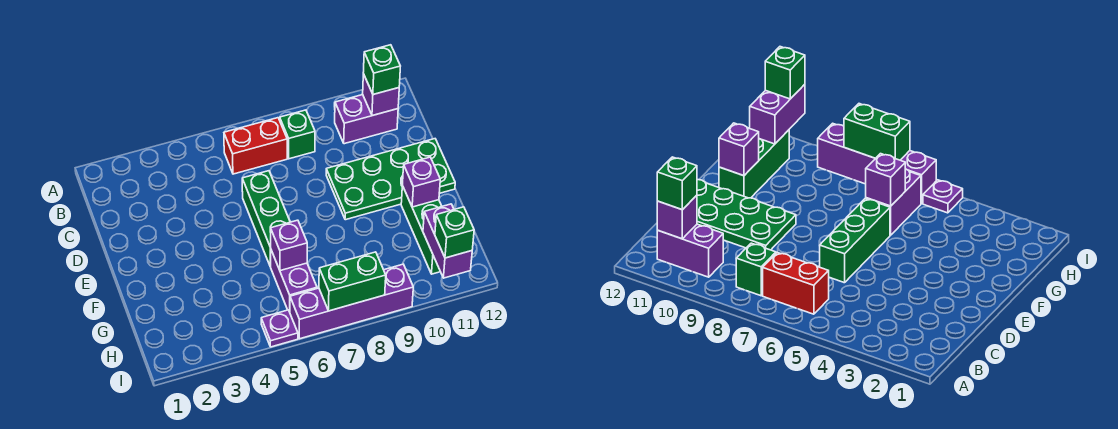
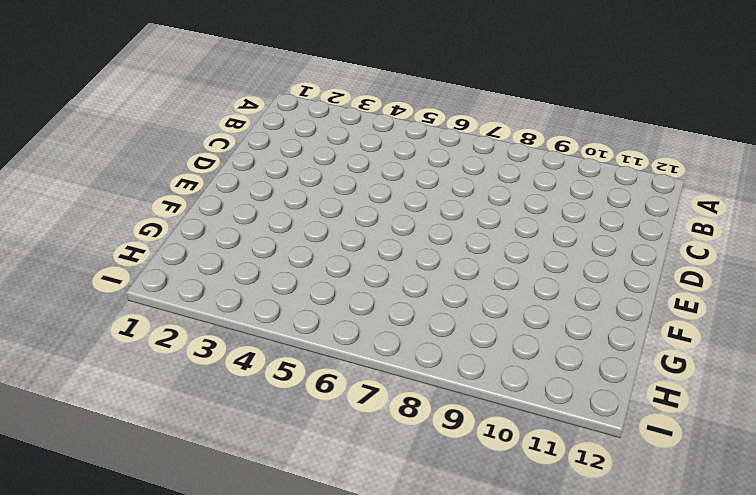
none -> red brick B6:B7 level 1
none -> green brick B8 level 1
none -> purple brick B10:B11 level 1

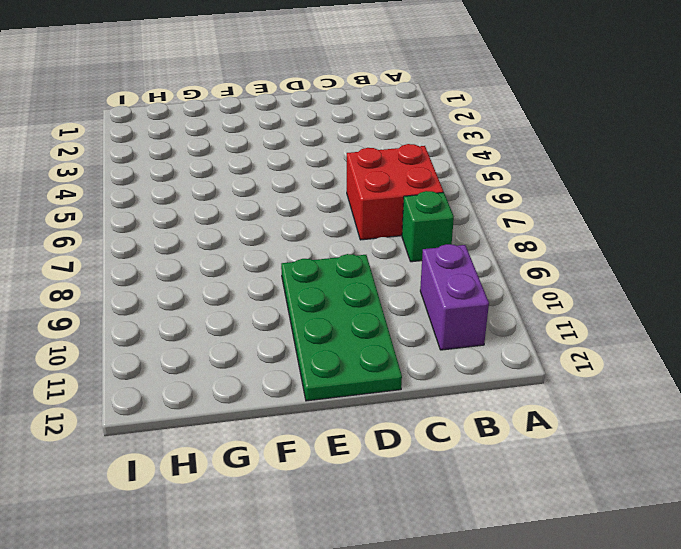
red brick B6:C7 level 1 -> red brick B6:B7 level 1
none -> green brick D6:F6 level 1
none -> green brick F11:H11 level 1
none -> purple brick G6:H6 level 1

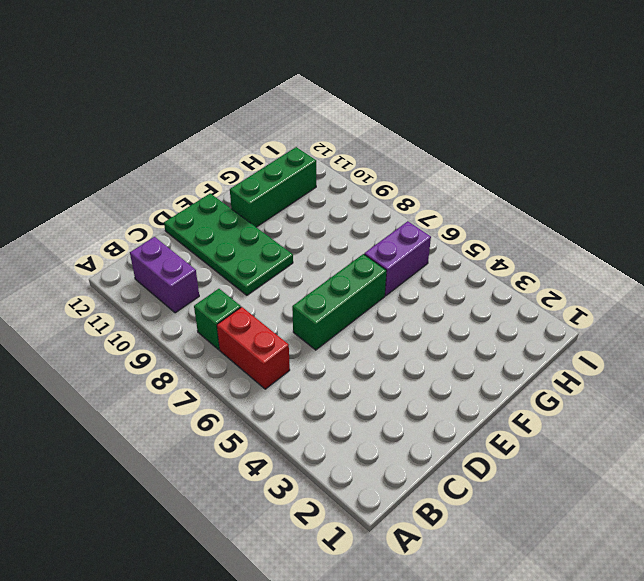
none -> purple plate I5 level 1
none -> purple brick I6:I9 level 1
none -> purple brick B11 level 2

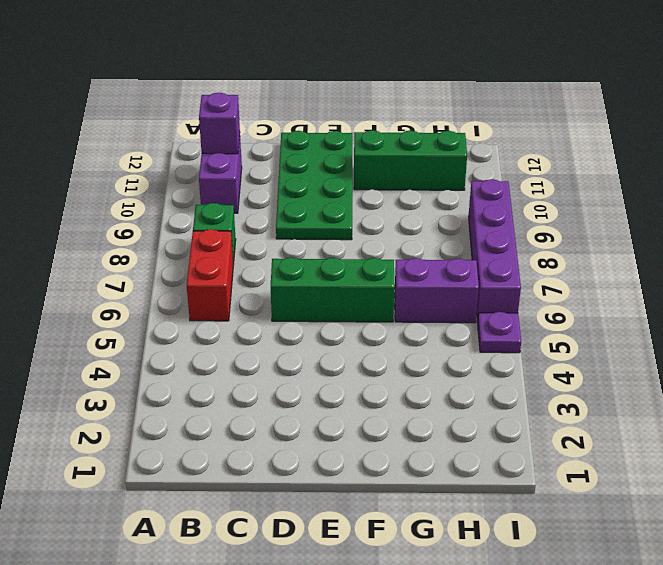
none -> purple brick F11 level 2
none -> purple brick G6 level 2
none -> purple brick H11:I11 level 2

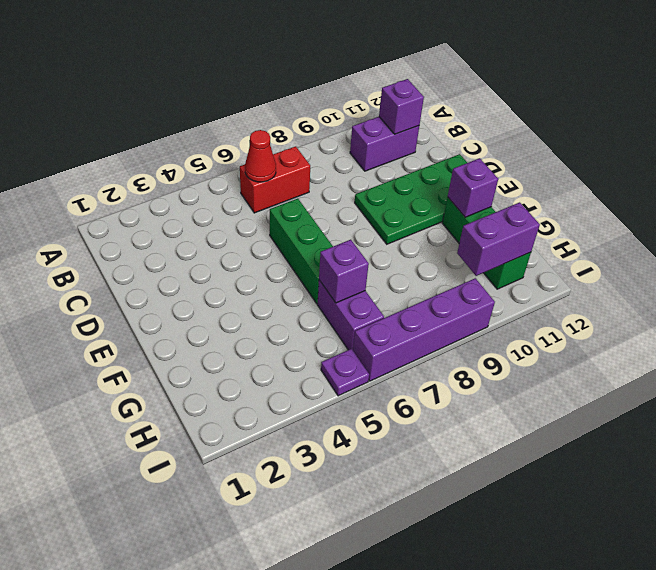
red cone B6 level 2 -> none
purple brick H10:H11 level 2 -> purple brick H11:I11 level 2
none -> green brick B8 level 1
none -> green brick I7:I8 level 2
none -> green brick B11 level 3

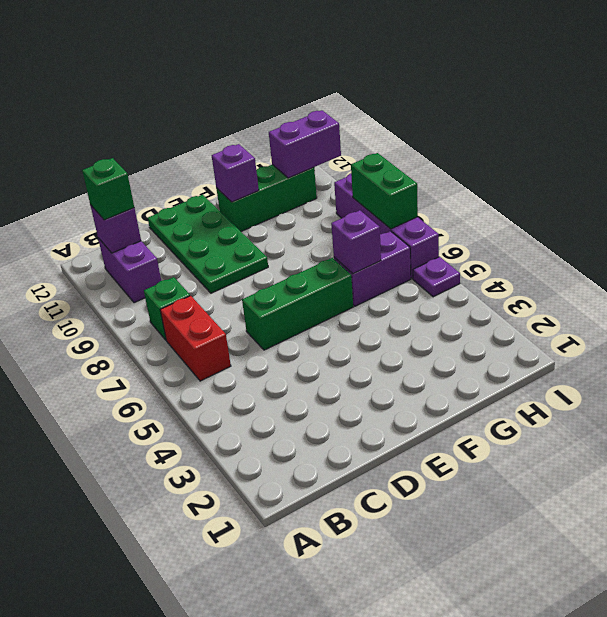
none -> green brick I11 level 3

